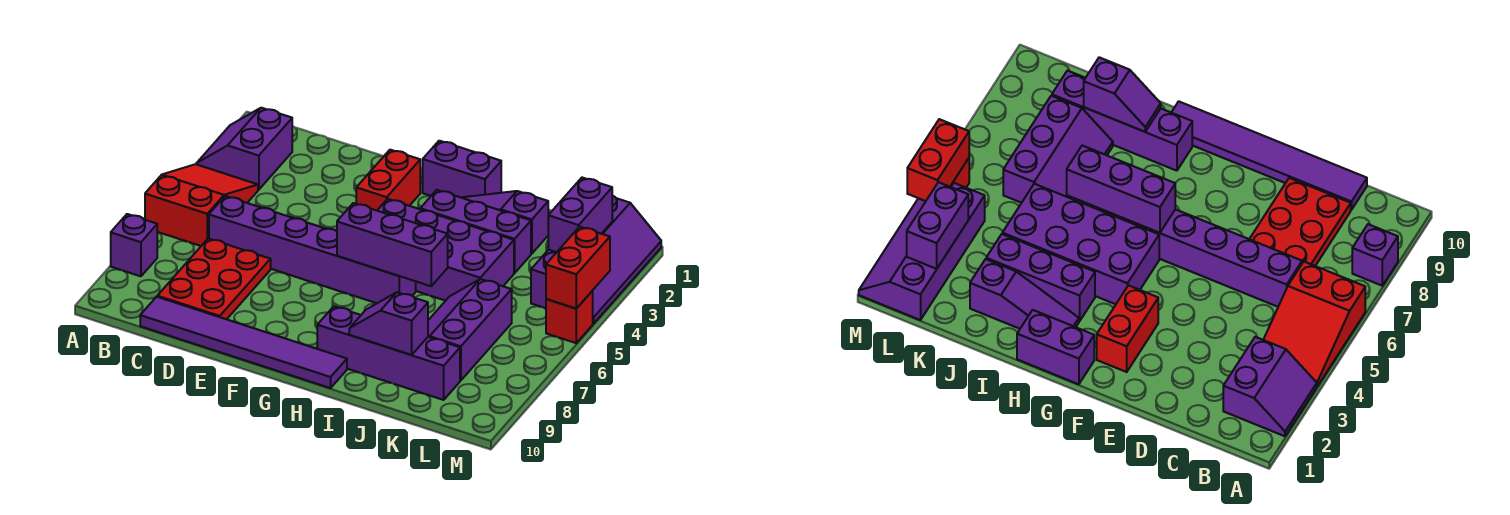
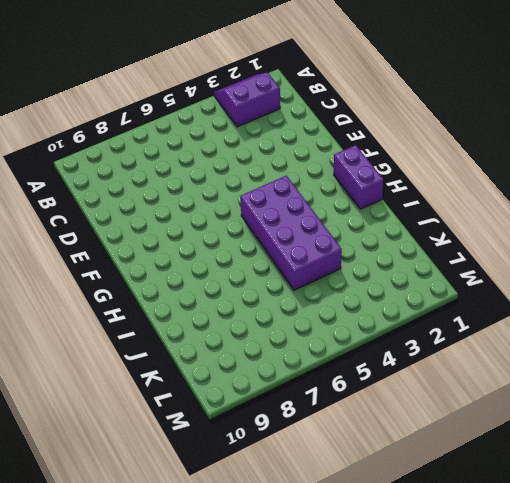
none -> red slope A4:B6 level 1 top 6
none -> purple brick A8 level 1
none -> purple brick C6:H6 level 1

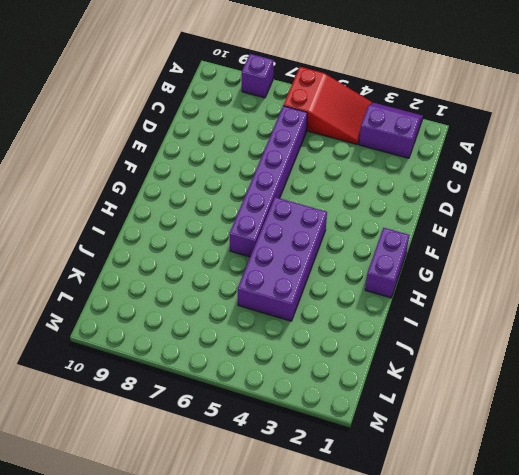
none -> red plate C7:D9 level 1
none -> purple tile C10:H10 level 1
none -> red brick F2:F3 level 1

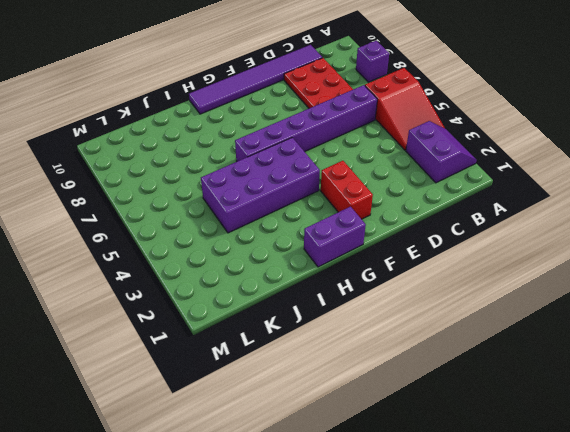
none -> purple slope H2:J2 level 1 top J
none -> purple brick H3:J3 level 1
none -> purple brick H9:K9 level 1

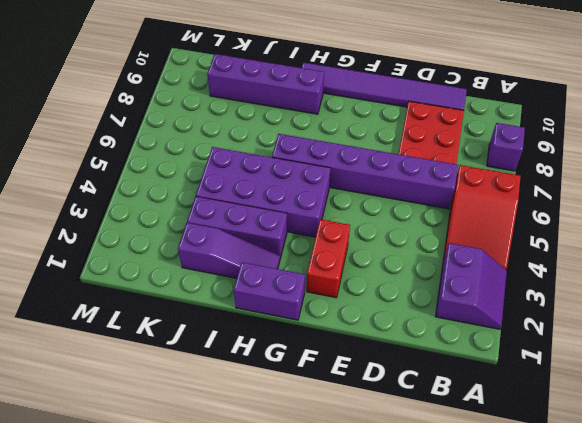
none -> purple slope J6:K8 level 1 top K
none -> purple slope L1:M4 level 1 top L
none -> red brick M5 level 1

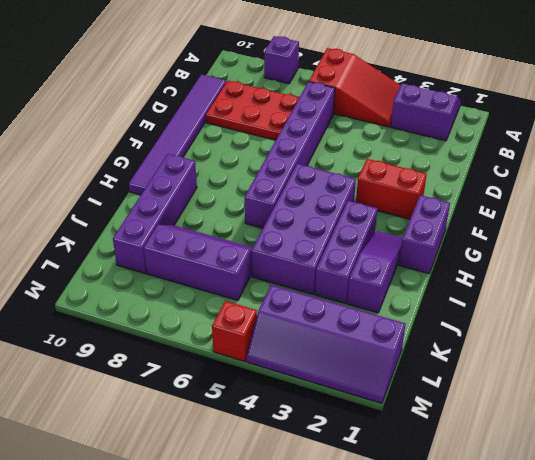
none -> purple brick G6:I6 level 2
none -> purple slope I9:J9 level 2 top J
none -> purple brick L2:L3 level 2

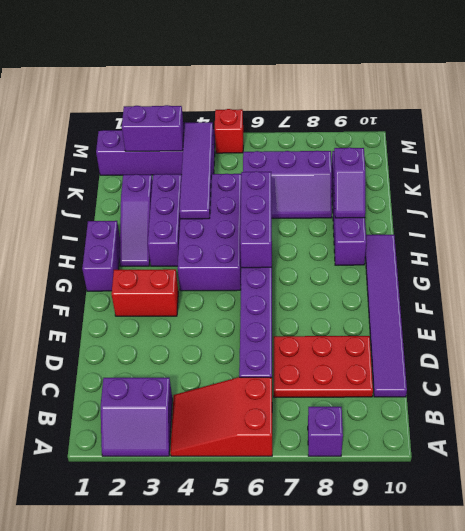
purple tile I4:L4 level 2 -> none
none -> red brick M4:M5 level 2

